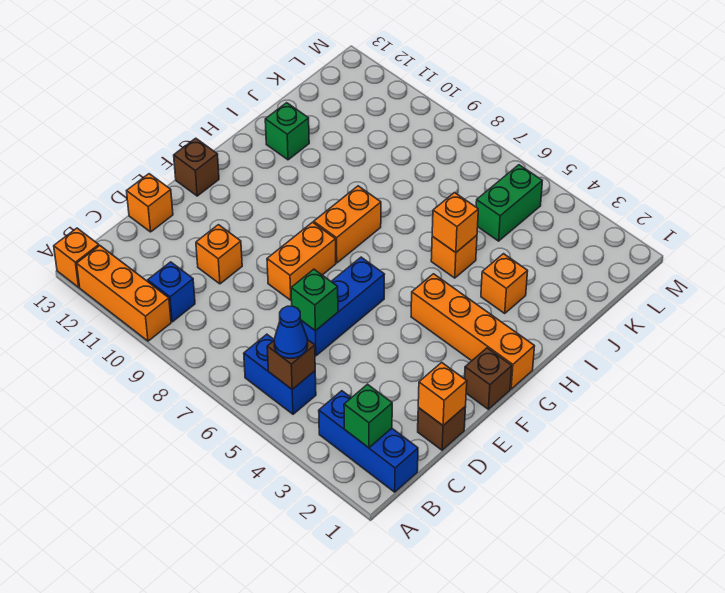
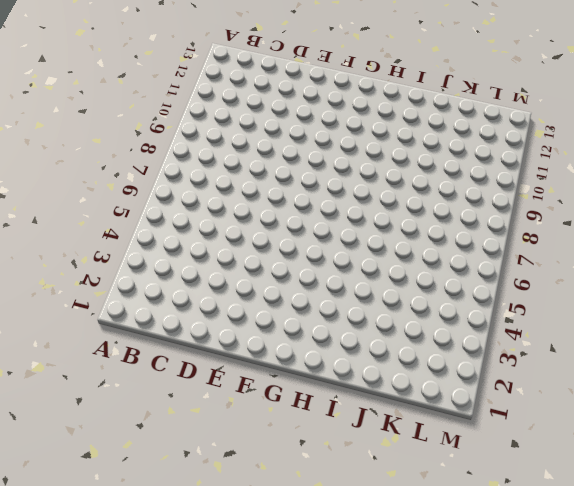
none -> orange brick A10:A12 level 1
none -> orange brick A13 level 1
none -> blue brick B1:B3 level 1

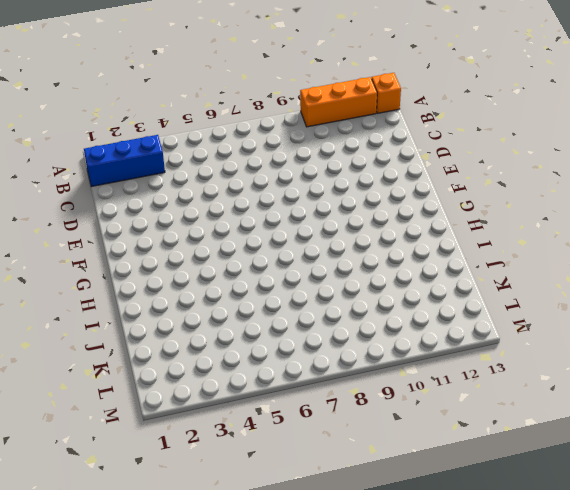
none -> blue brick B5:B6 level 1
none -> blue brick B10 level 1
none -> brown brick D1 level 1

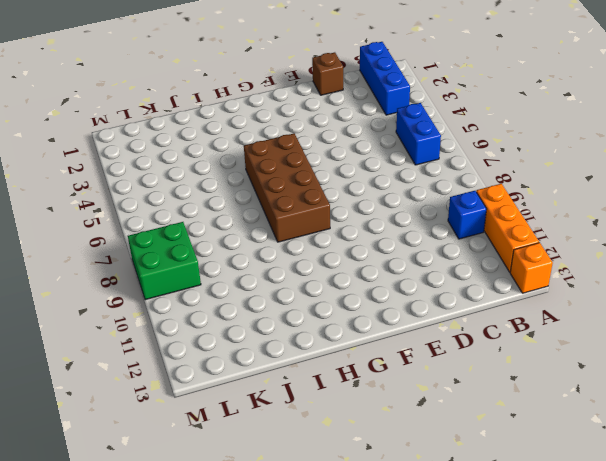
brown brick G5:H8 level 1 -> orange brick G8:H8 level 1
green brick L8:M9 level 1 -> none
none -> blue brick D6:F6 level 1
none -> orange brick D10 level 1
none -> orange brick D13 level 1

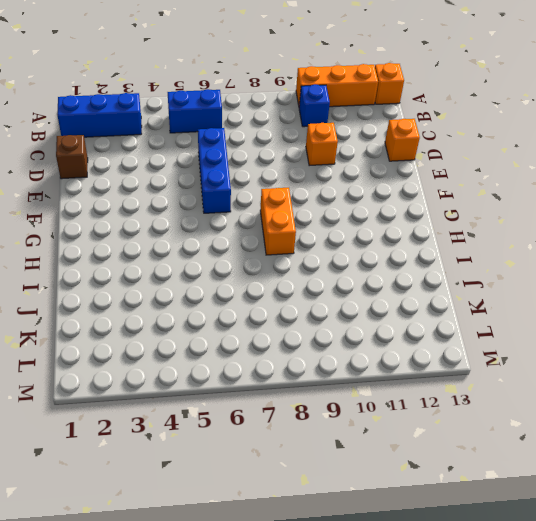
none -> orange brick E8:F8 level 1
none -> brown brick F1 level 1
none -> brown brick F13 level 1

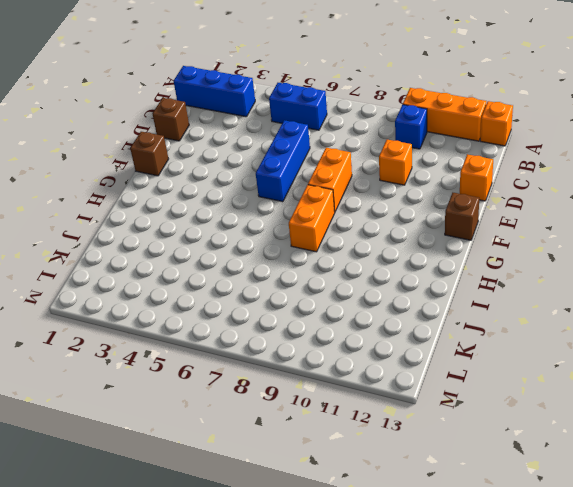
none -> orange brick G1:G4 level 1
none -> orange brick I3 level 1
none -> orange brick I5 level 1

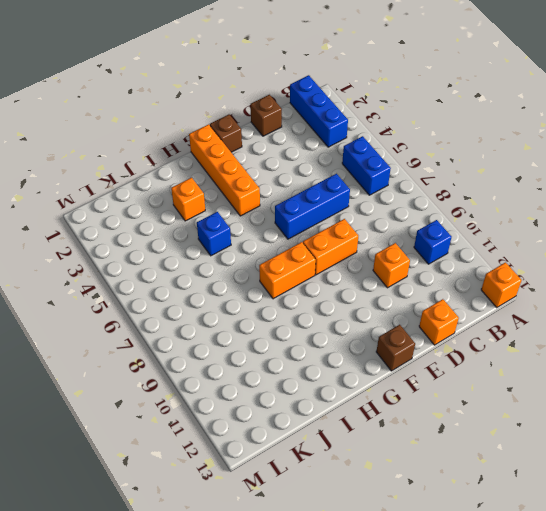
blue brick I5 level 1 -> orange brick I5 level 1
none -> orange brick A10:A12 level 1
none -> green brick I12 level 1
none -> green brick K5:L5 level 1

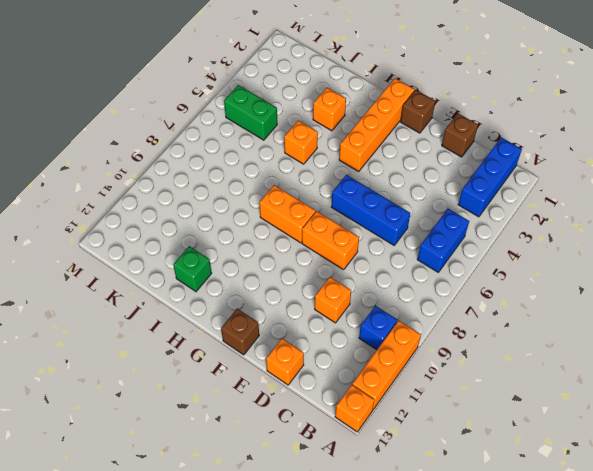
none -> green brick B2 level 2
none -> brown brick B5 level 2
none -> orange brick D1 level 2

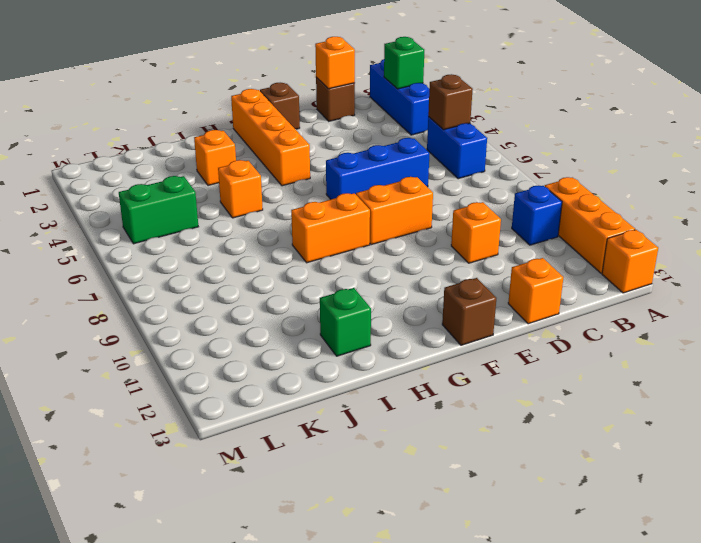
none -> green brick D6 level 2
none -> orange brick I5 level 2
none -> blue cone B5 level 3

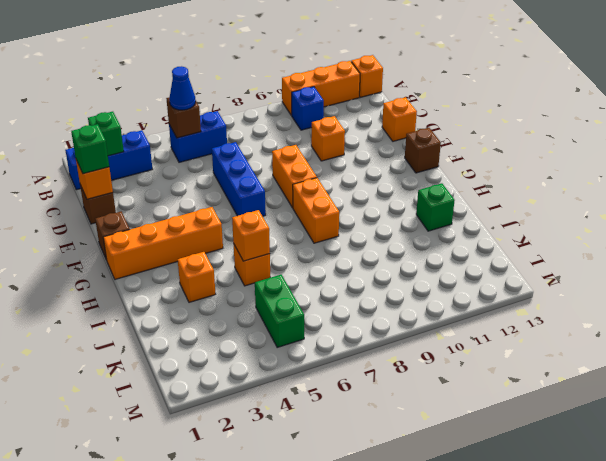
green brick D1 level 3 -> green brick D6 level 2

